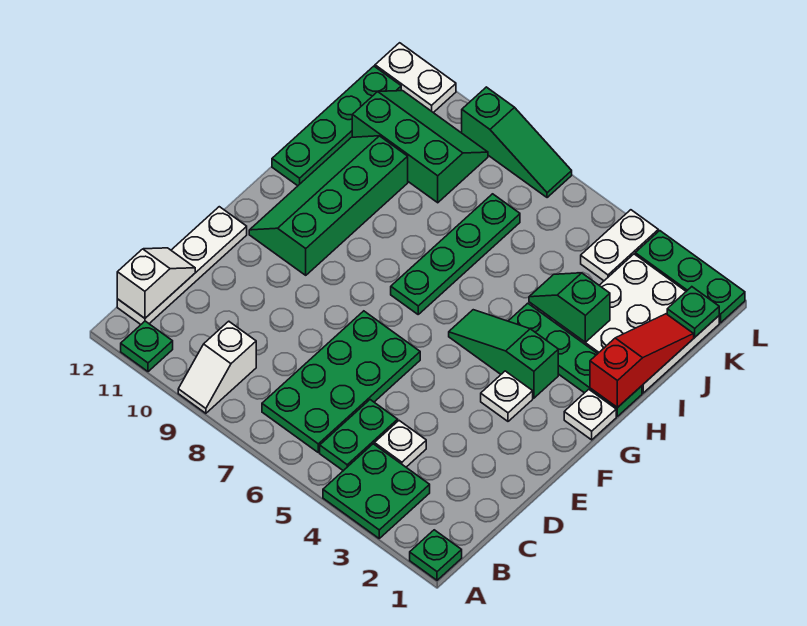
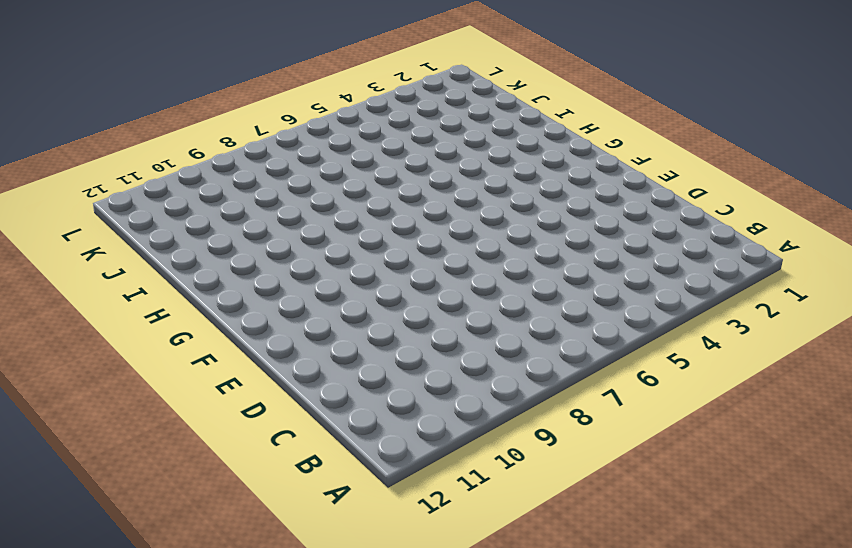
none -> green plate A1 level 1
none -> green plate A3:B4 level 1
none -> white slope A9:B9 level 1 top B

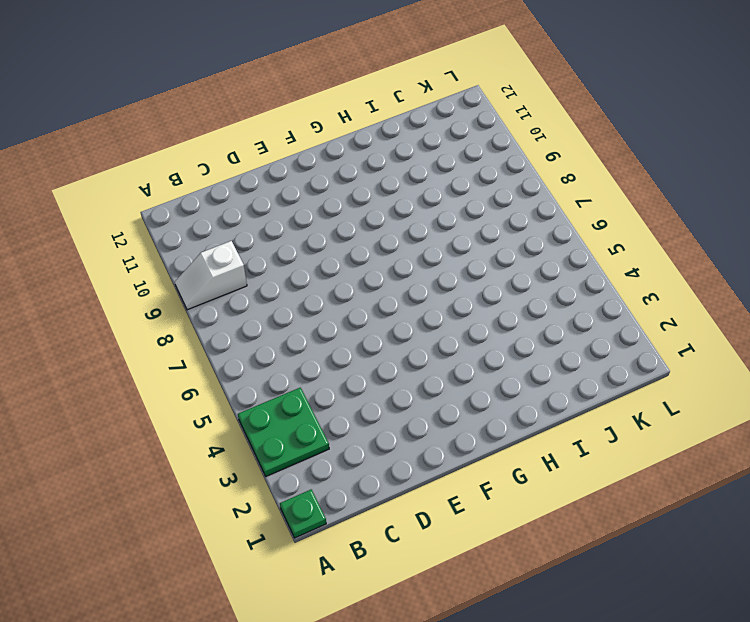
none -> green plate A11 level 1
none -> green plate B5:C5 level 1
none -> green plate B6:E7 level 1

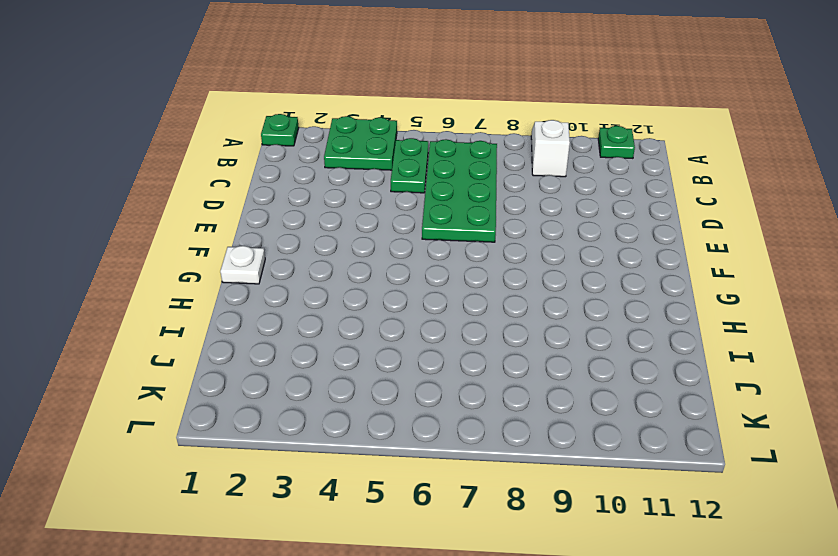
none -> white plate B12:E12 level 1
none -> white plate C4 level 1
none -> white plate F3 level 1

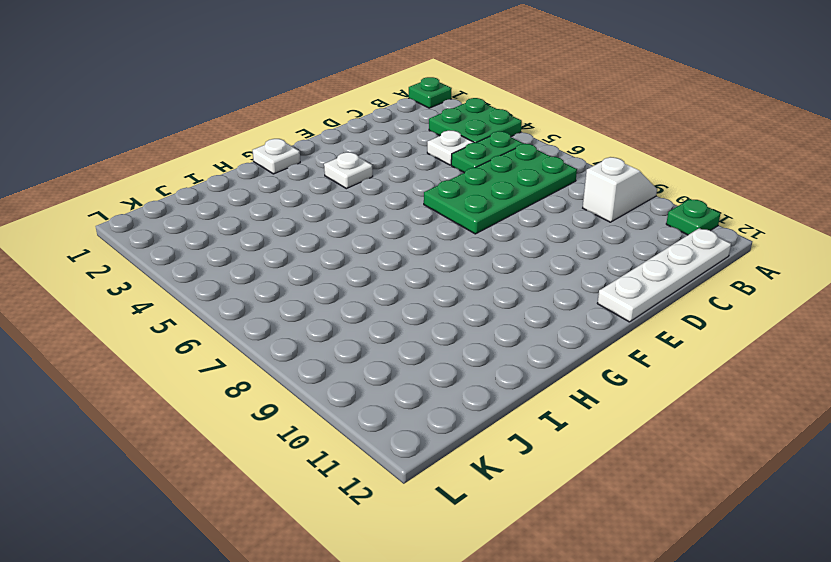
none -> green slope F10:I11 level 1 top 10
none -> green slope G3:G5 level 1 top 3
none -> green plate G7:J7 level 1

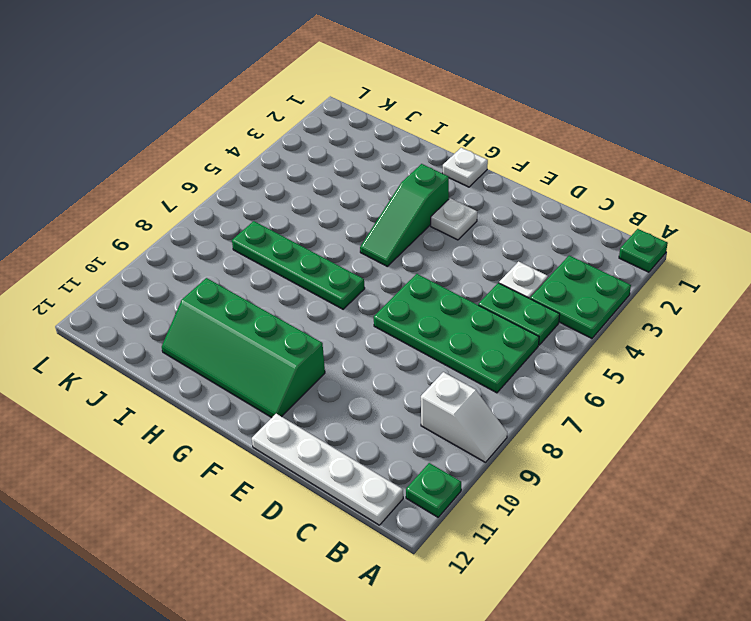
none -> green plate H1:H4 level 1
none -> green plate H12:K12 level 1
none -> white plate I1:K3 level 1

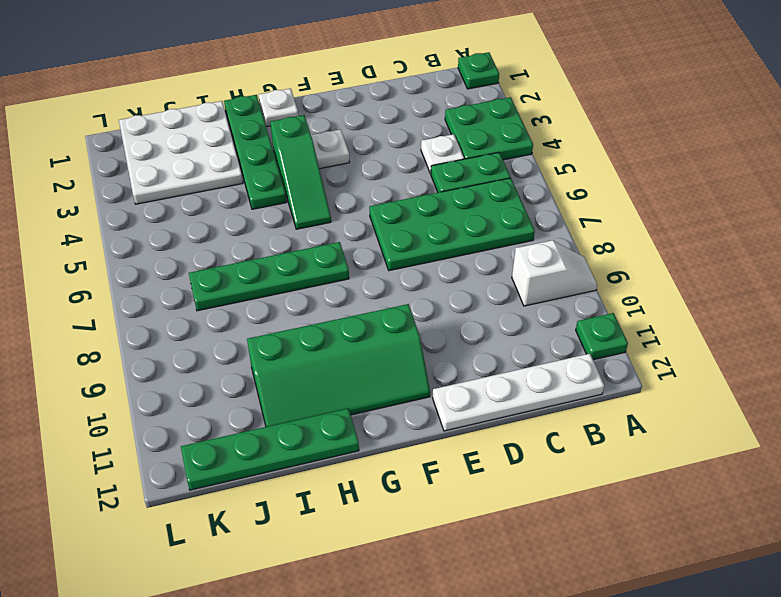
none -> green slope J9:K11 level 1 top J
none -> white plate K4:L4 level 1
none -> green plate L1:L3 level 1

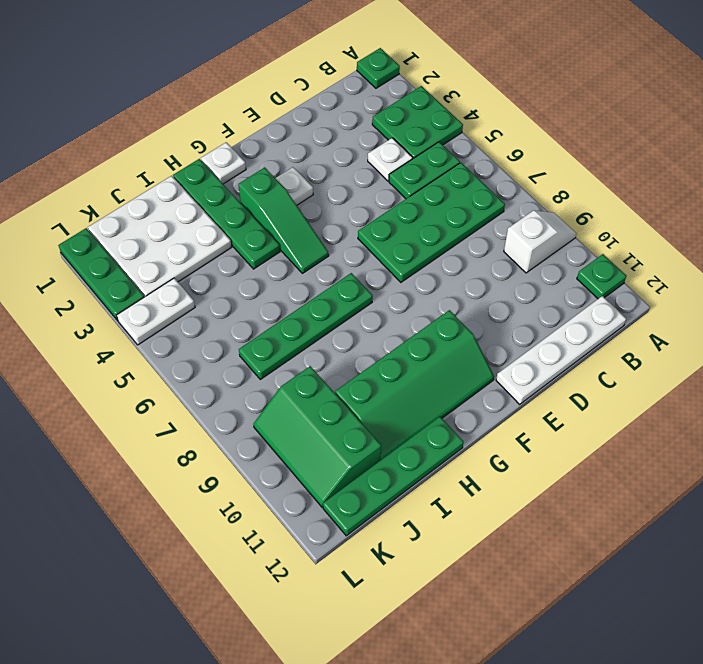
none -> green slope L7:L9 level 1 top 9
none -> white plate L11:L12 level 1
none -> white slope B12:C12 level 2 top B

